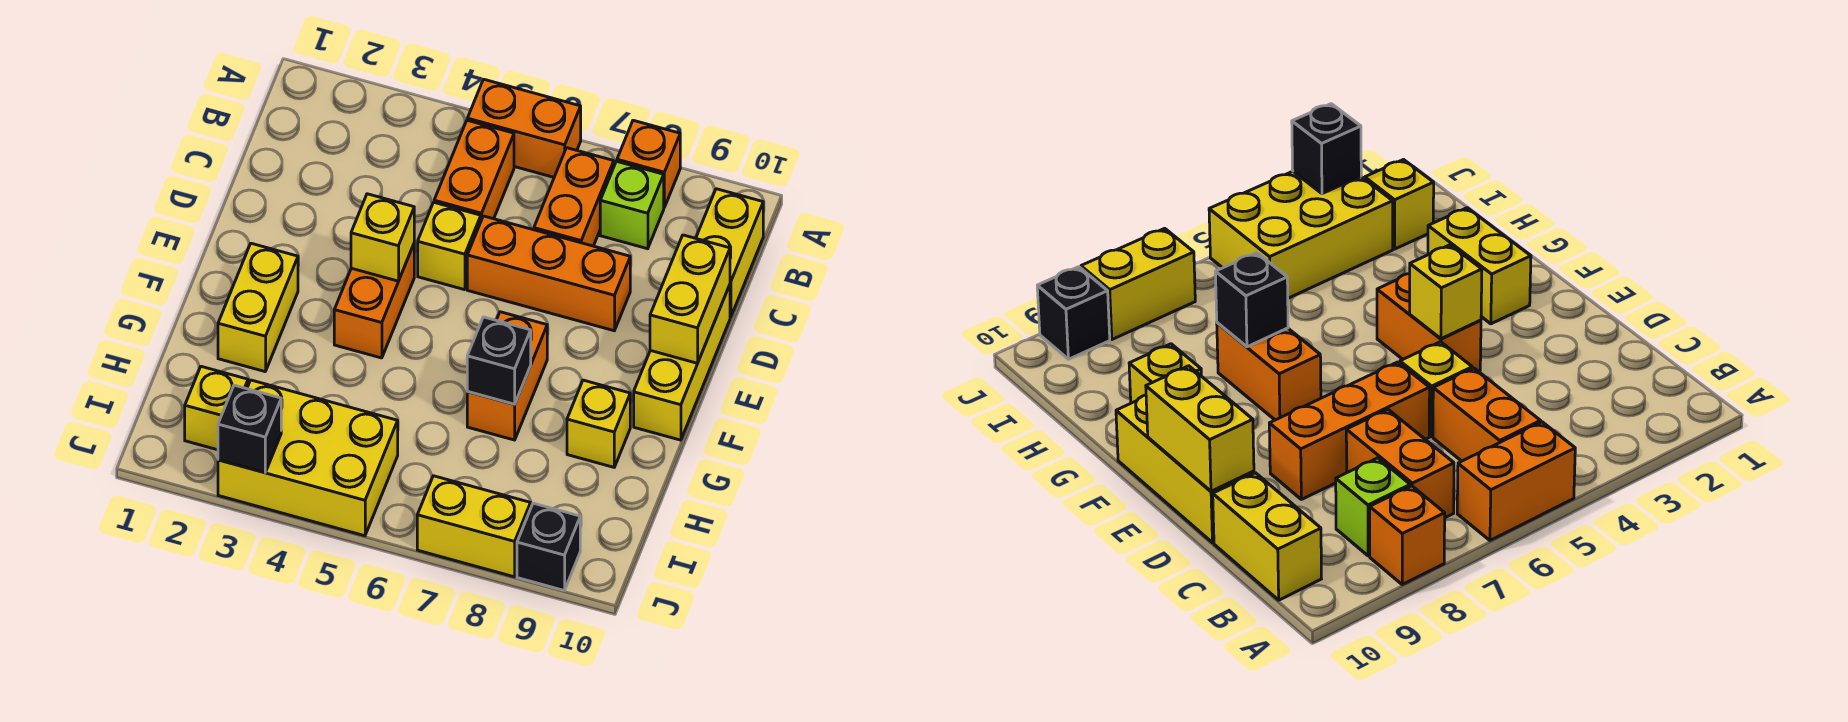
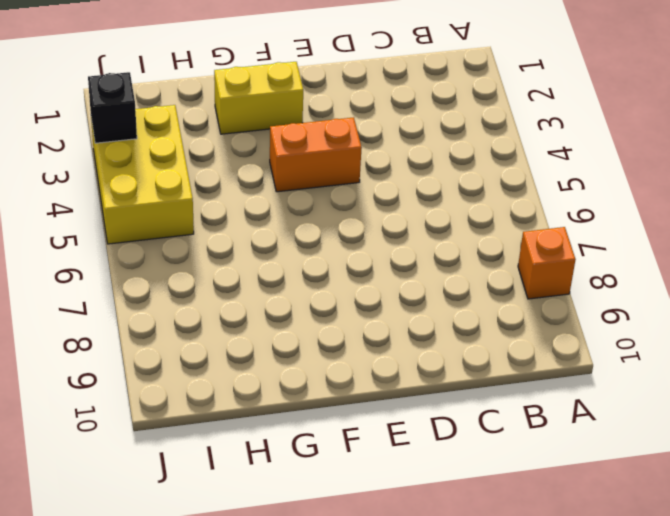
none -> orange brick A5:A6 level 1
none -> orange brick B5:C5 level 1
none -> orange brick B7:C7 level 1

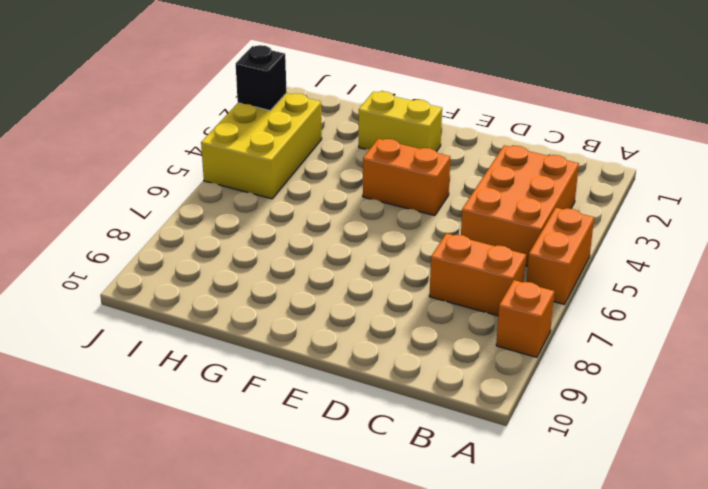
orange brick B3:C5 level 1 -> orange brick B5:C5 level 1
none -> lime brick B8 level 1
none -> yellow brick B10:C10 level 1
none -> yellow brick D5 level 1

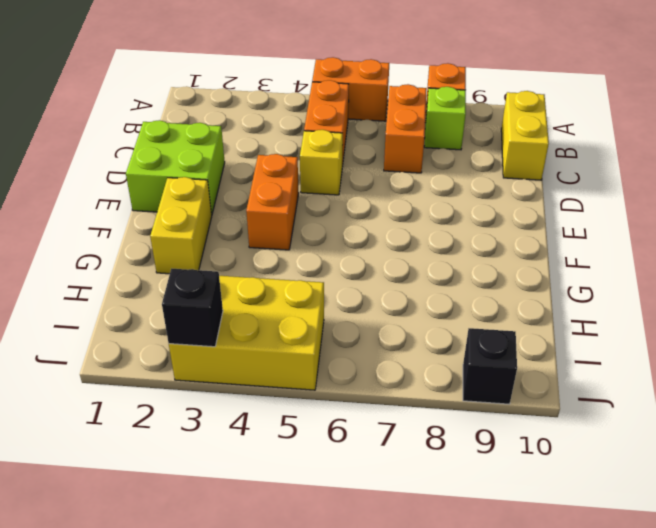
lime brick D1:E2 level 1 -> none
none -> orange brick D6:D8 level 1
none -> yellow brick D10:F10 level 1
none -> orange brick F7:G7 level 1

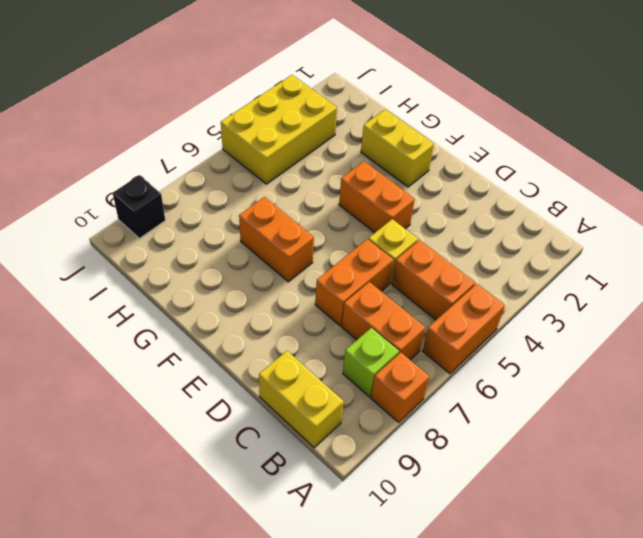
orange brick D6:D7 level 1 -> orange brick D6:D8 level 1
none -> yellow brick D10:F10 level 1
none -> yellow brick G9 level 1
none -> yellow brick I2 level 1

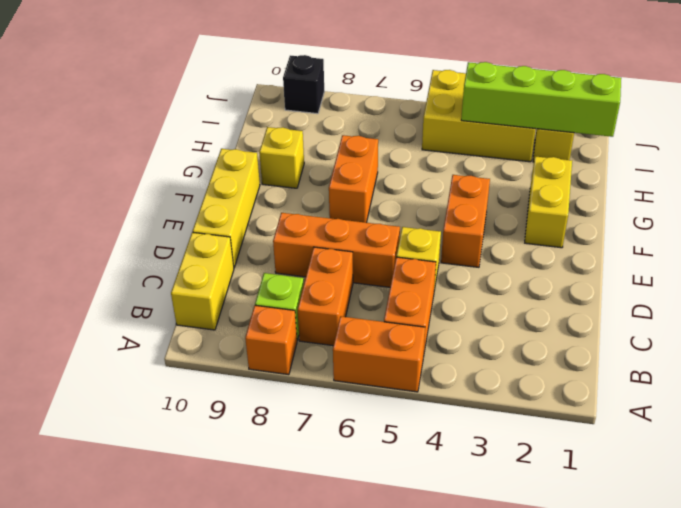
lime brick I1:I4 level 2 -> none
none -> yellow brick J7:J8 level 1
none -> yellow brick D10:E10 level 2
none -> yellow brick E4 level 2

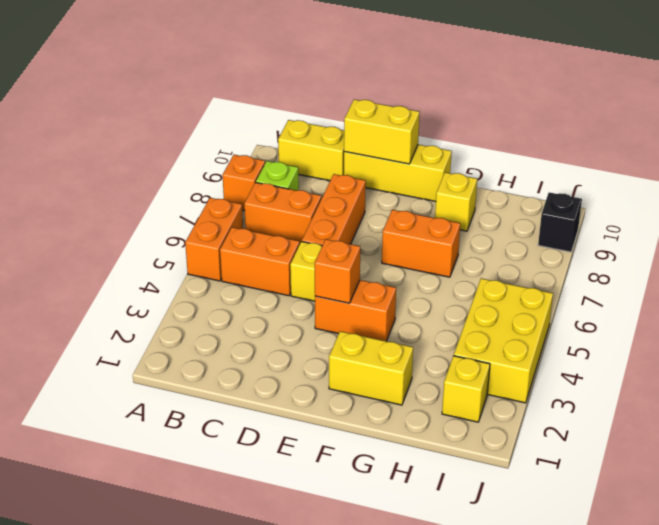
orange brick E4 level 2 -> yellow brick E4 level 2
none -> yellow brick J7:J8 level 1
none -> black brick G7 level 2
none -> black brick J3 level 2

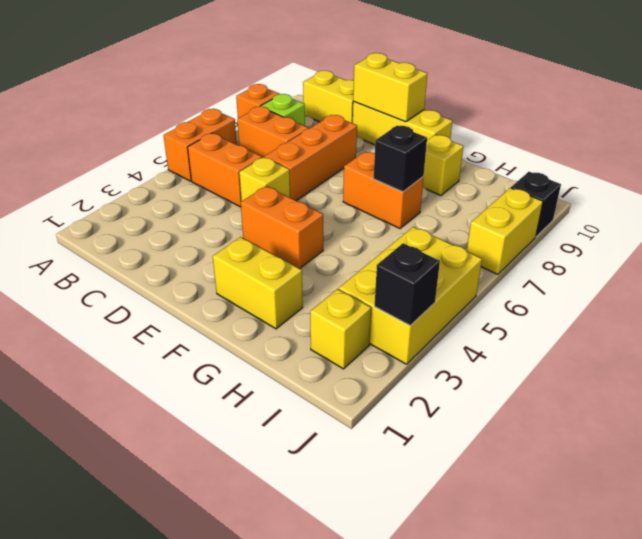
none -> yellow brick E4 level 2

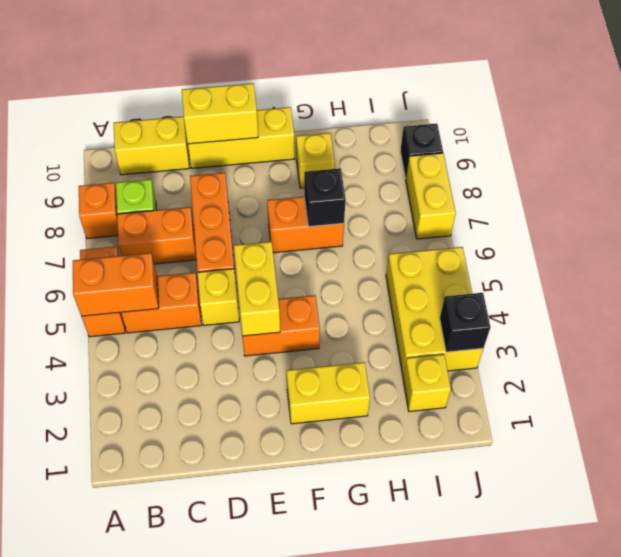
orange brick A5:B5 level 2 -> none
yellow brick E4:E5 level 2 -> yellow brick E4 level 2

